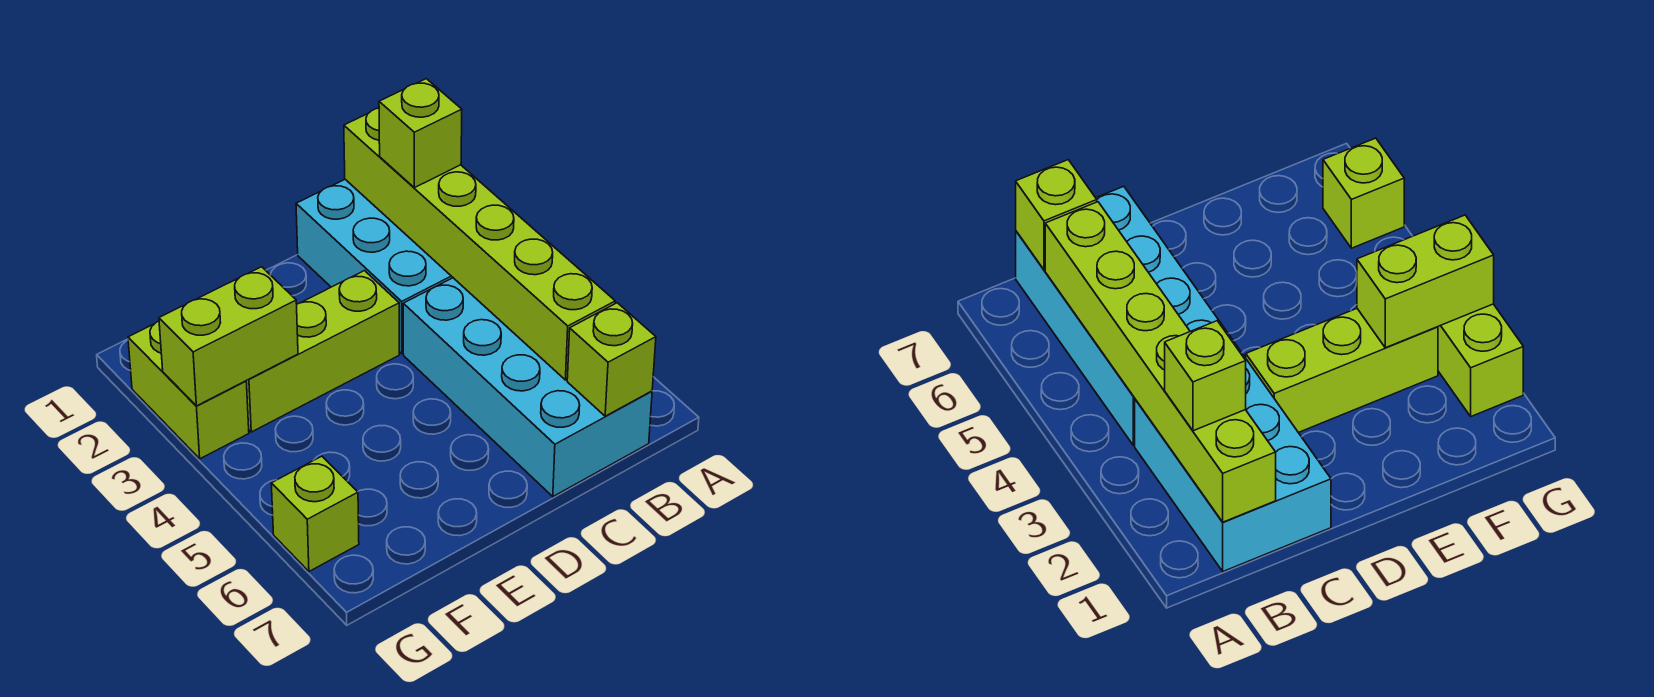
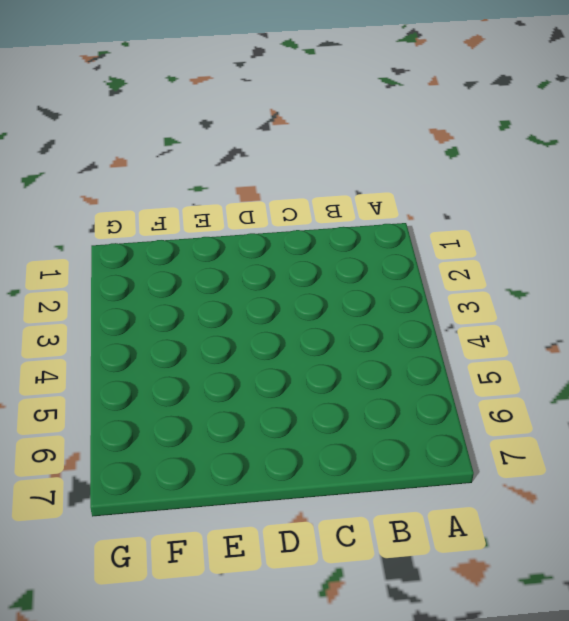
none -> cyan brick B1:C3 level 1
none -> cyan brick B4:C7 level 1

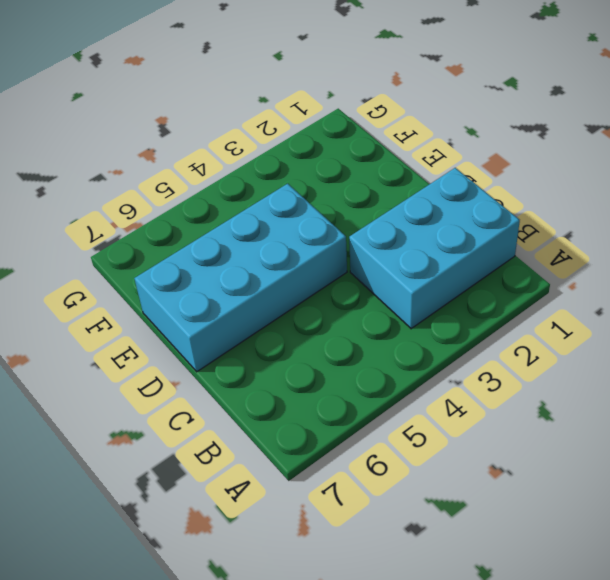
cyan brick D4:E7 level 1 -> cyan brick B4:C7 level 1
none -> lime brick D3:F3 level 1
none -> lime brick G2:G3 level 1

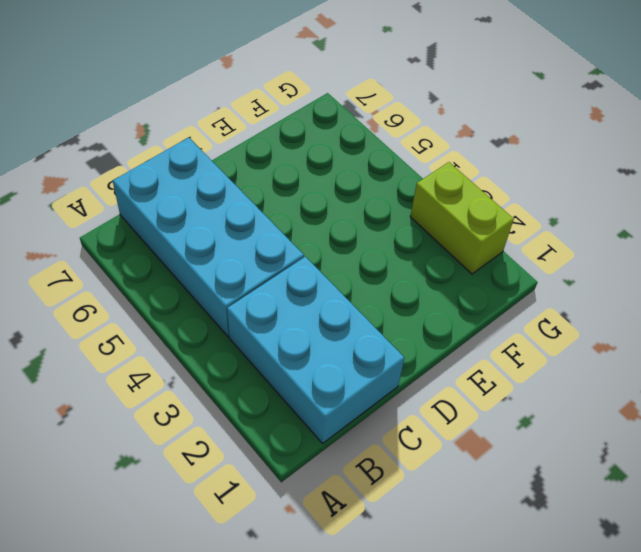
none -> lime brick D3:F3 level 1
none -> lime brick G6 level 1

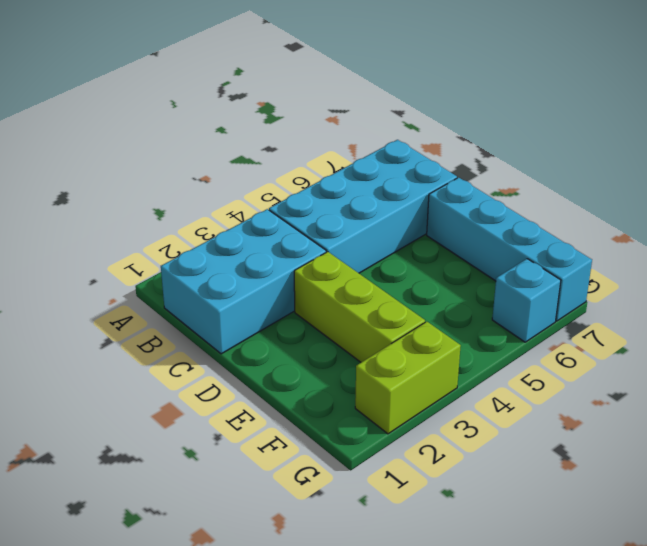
cyan brick D7:G7 level 1 -> none
cyan brick G6 level 1 -> lime brick G6 level 1
none -> lime brick B1:B6 level 2
none -> lime brick B7 level 2

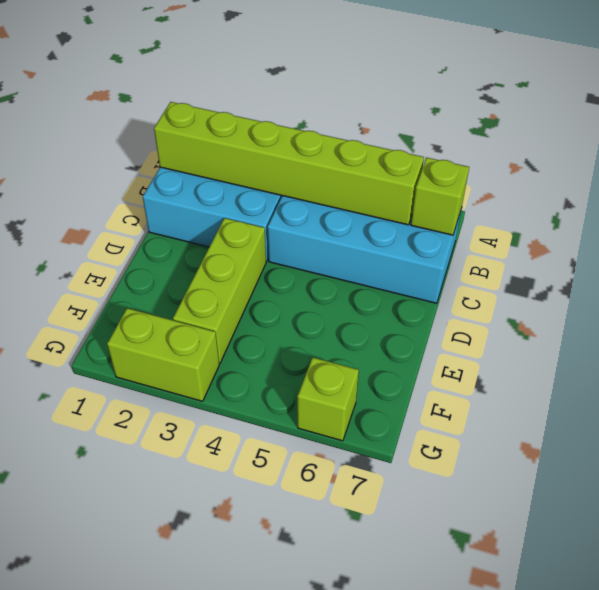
none -> lime brick F3:G3 level 2
none -> lime brick B2 level 3

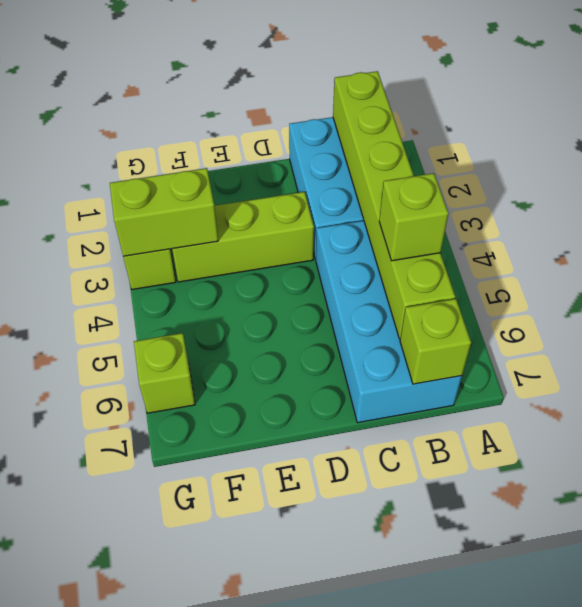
lime brick B5 level 3 -> lime brick B2 level 3

